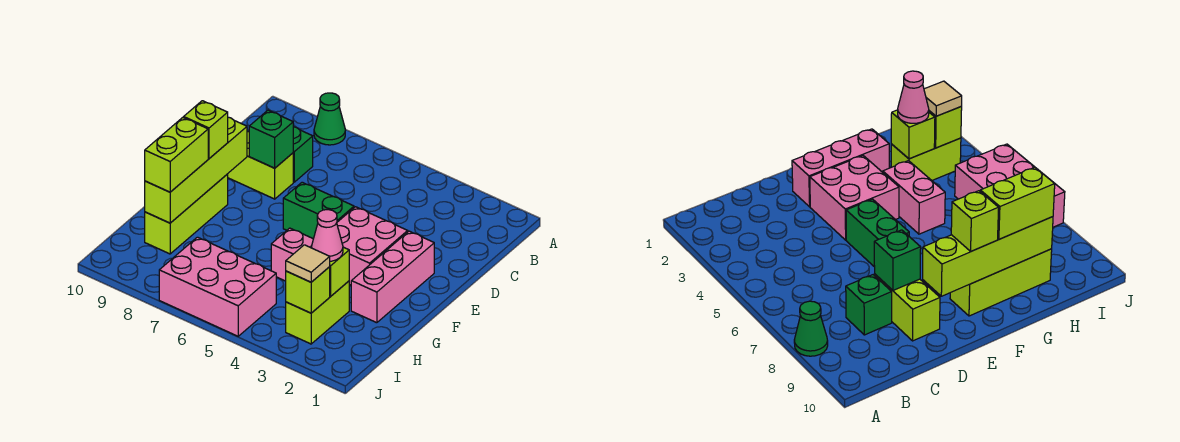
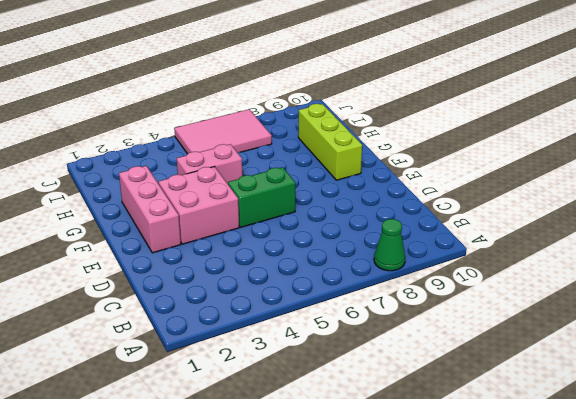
pink tile I5:J7 level 1 -> pink brick I5:J7 level 1
none -> green brick C8 level 1
none -> lime brick D8:D9 level 1
none -> lime brick H3:I3 level 1

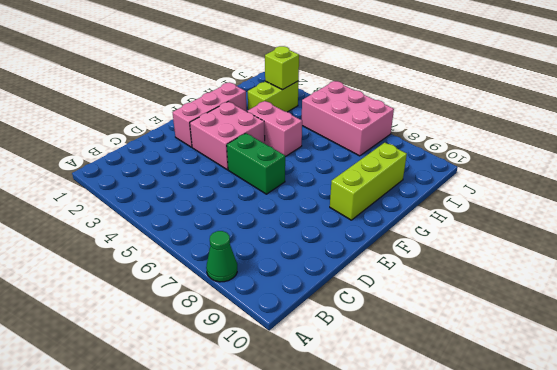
none -> green brick C8 level 1
none -> lime brick D8:D9 level 1
none -> green brick D8 level 2

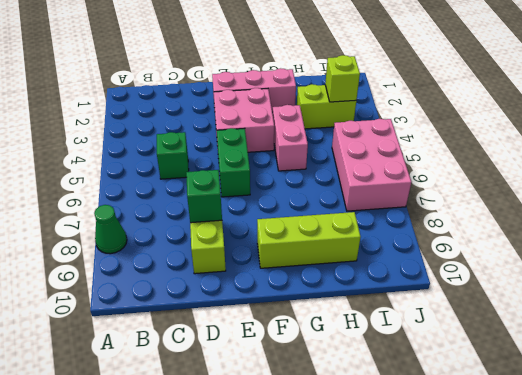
green brick C5 level 1 -> green brick C8 level 1
none -> lime brick E9:H9 level 2
none -> lime brick H3 level 2
none -> lime brick F9 level 3

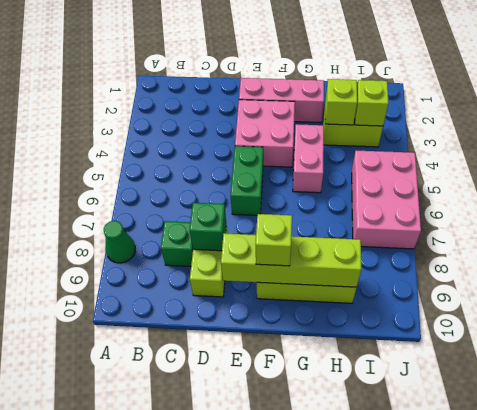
none -> lime brick G9:H9 level 3
none -> pink cone H3 level 3
none -> tan tile I3 level 3

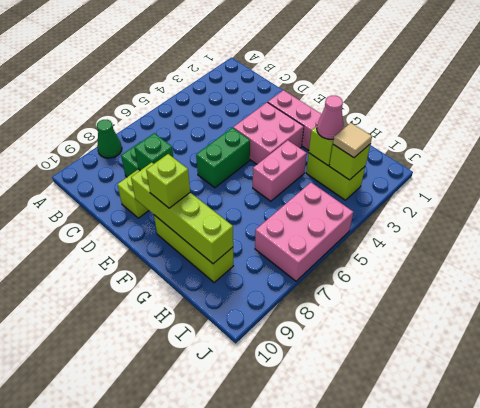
none -> lime brick G9:H9 level 3

